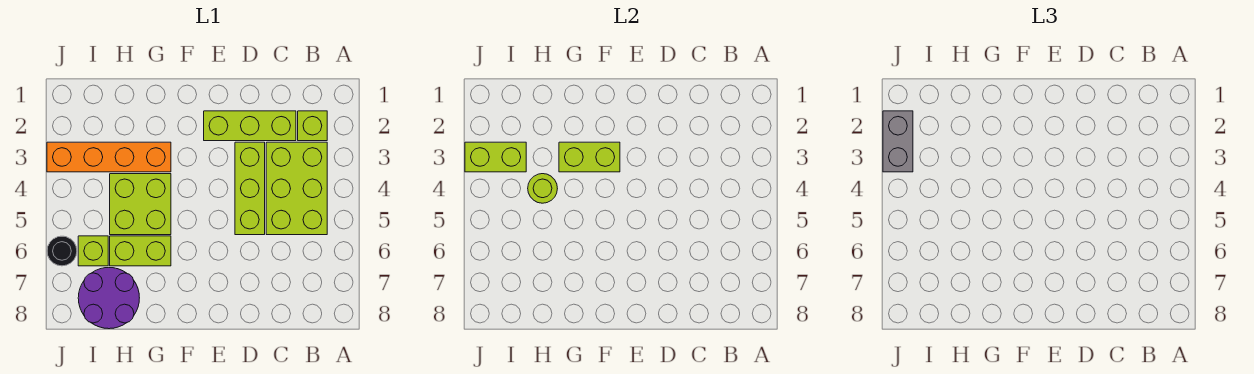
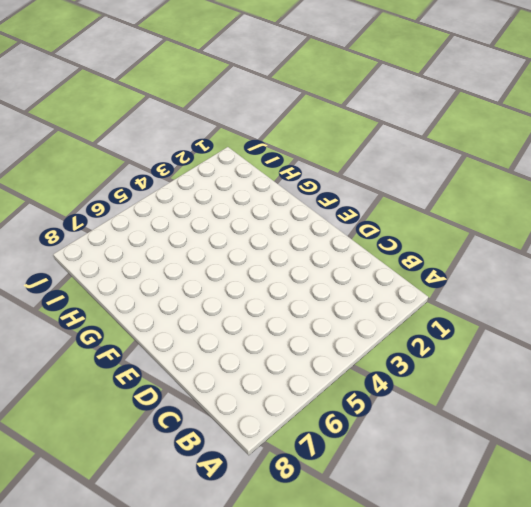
none -> lime brick B2 level 1
none -> lime brick B3:C5 level 1
none -> lime brick C2:E2 level 1

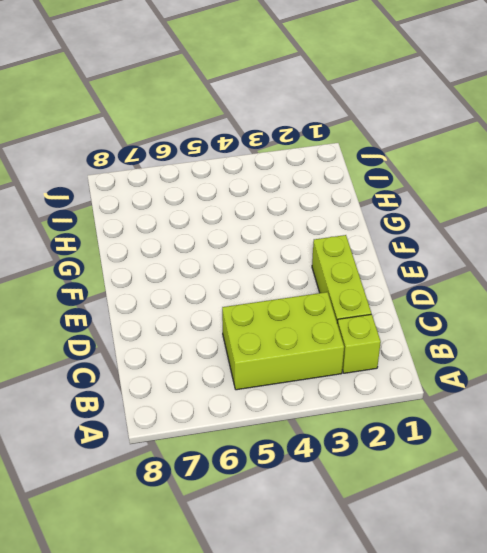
none -> lime brick D3:D5 level 1
none -> orange brick G3:J3 level 1
none -> lime brick G4:H5 level 1

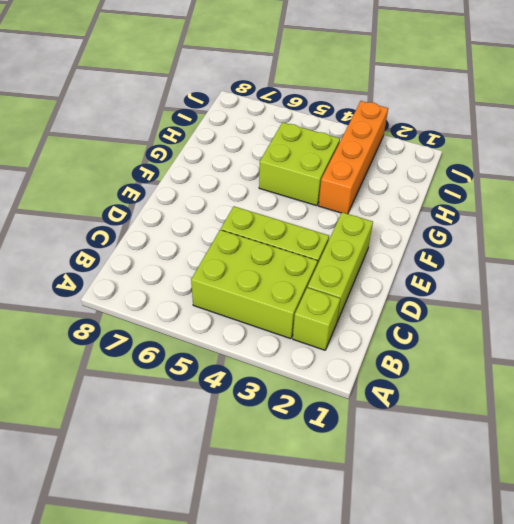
none -> lime brick G6:H6 level 1
none -> purple round brick H7:I8 level 1
none -> lime brick I6 level 1

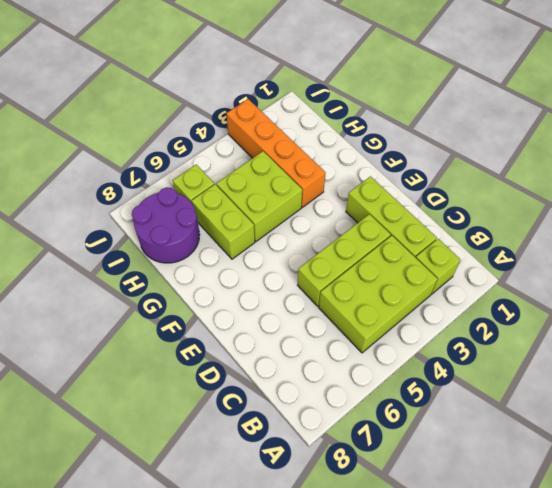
none -> black round brick J6 level 1
none -> lime brick F3:G3 level 2
none -> lime round brick H4 level 2

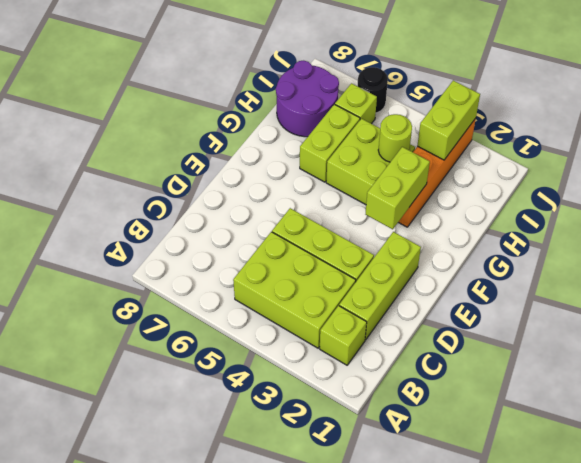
none -> grey brick J2:J3 level 3

